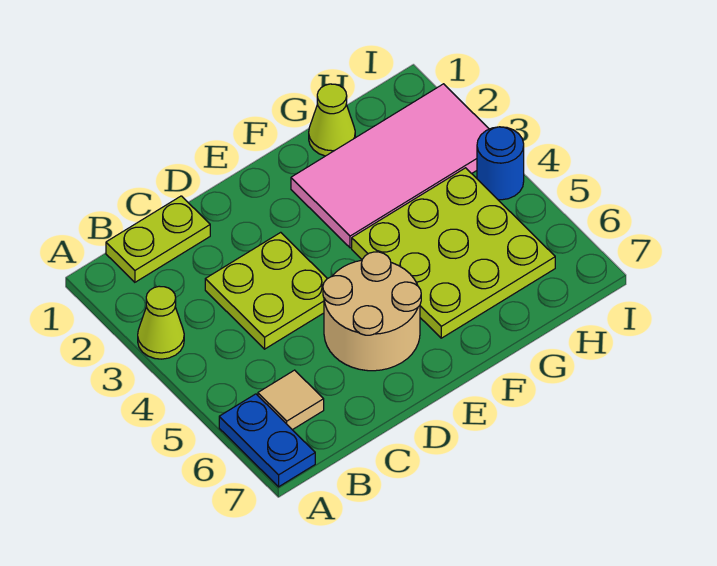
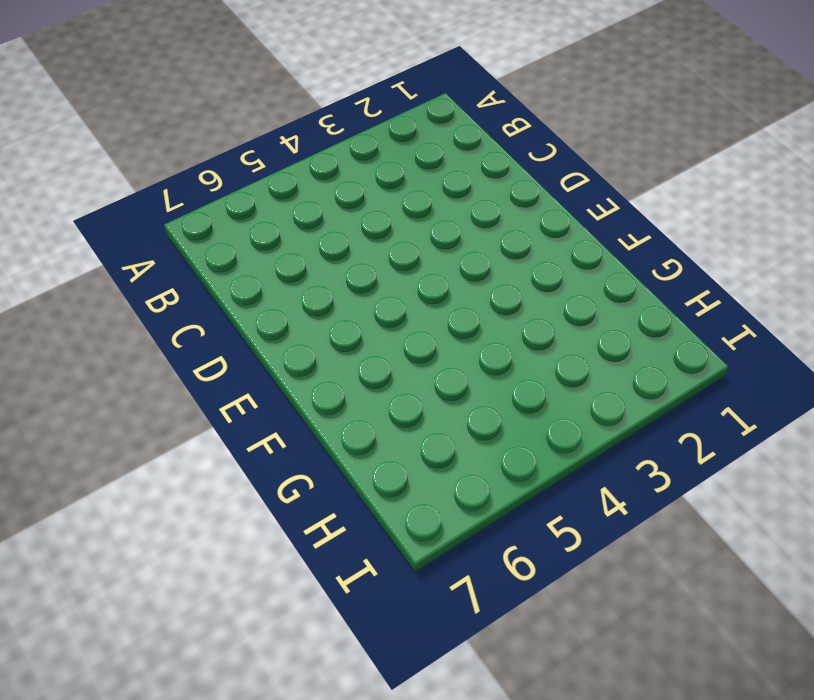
none -> lime cone A3 level 1
none -> blue plate A6:A7 level 1

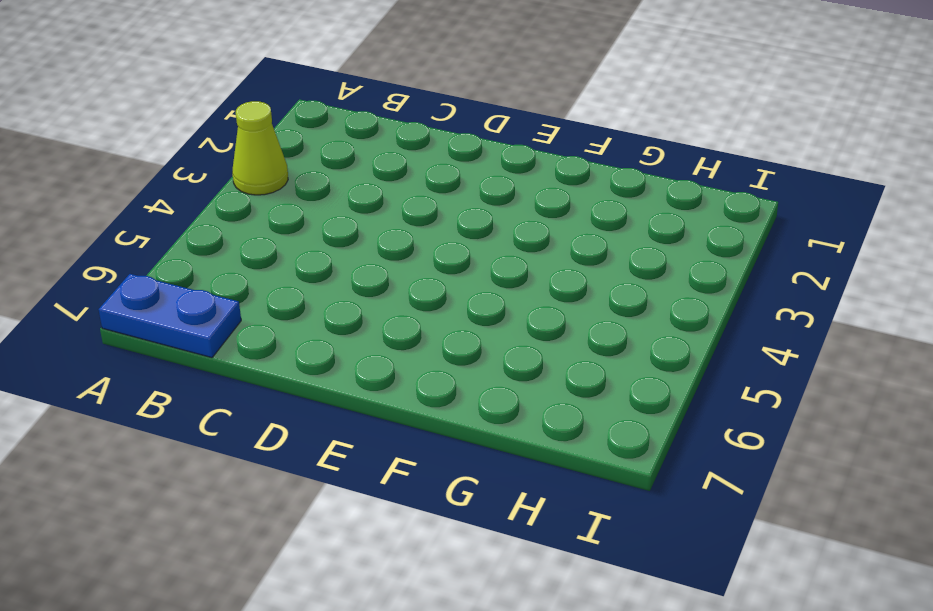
blue plate A7:B7 level 1 -> blue plate A6:A7 level 1
none -> lime plate B1:C1 level 1
none -> tan tile B6 level 1

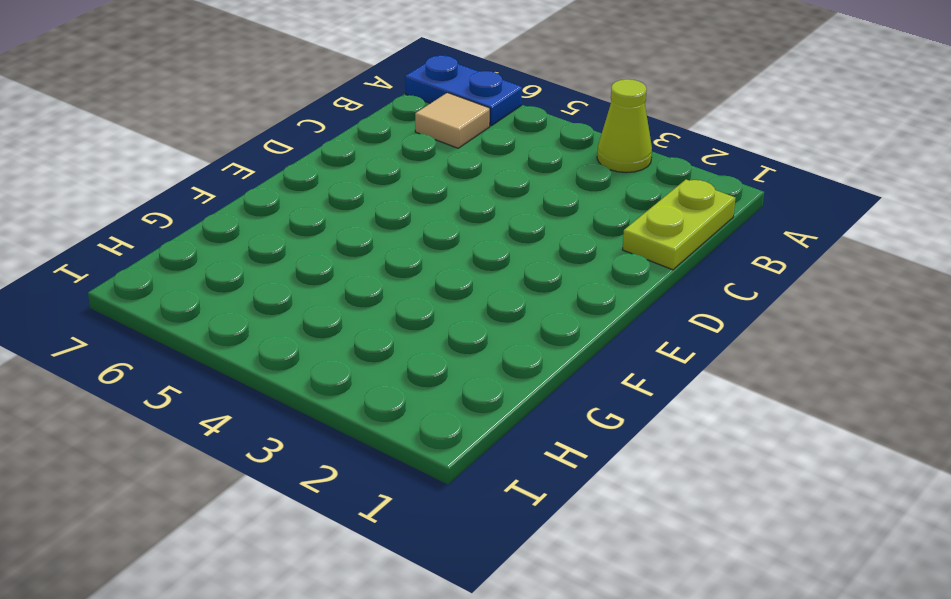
none -> lime plate C3:D4 level 1
none -> tan round brick D5:E6 level 1

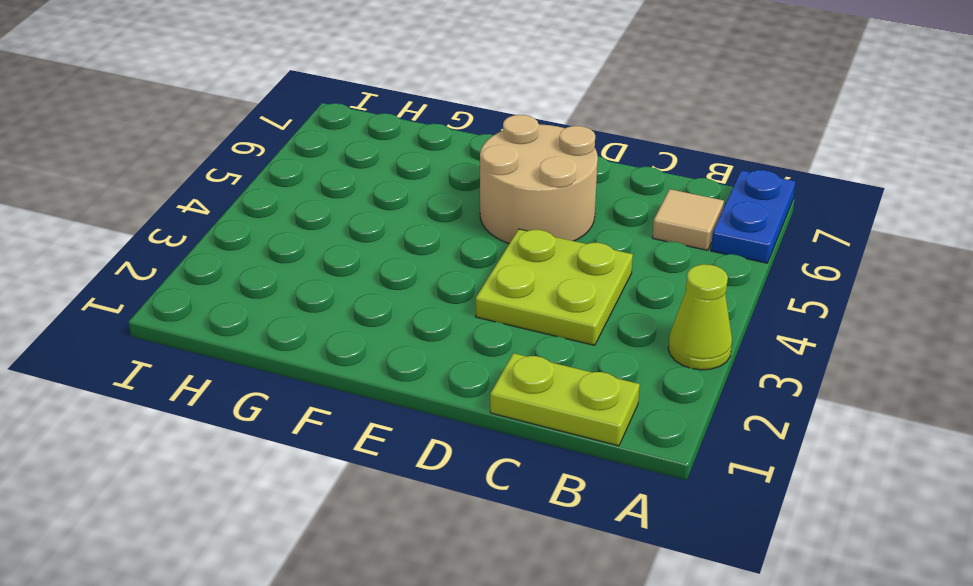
none -> pink tile F2:I3 level 1
none -> lime plate F4:H6 level 1

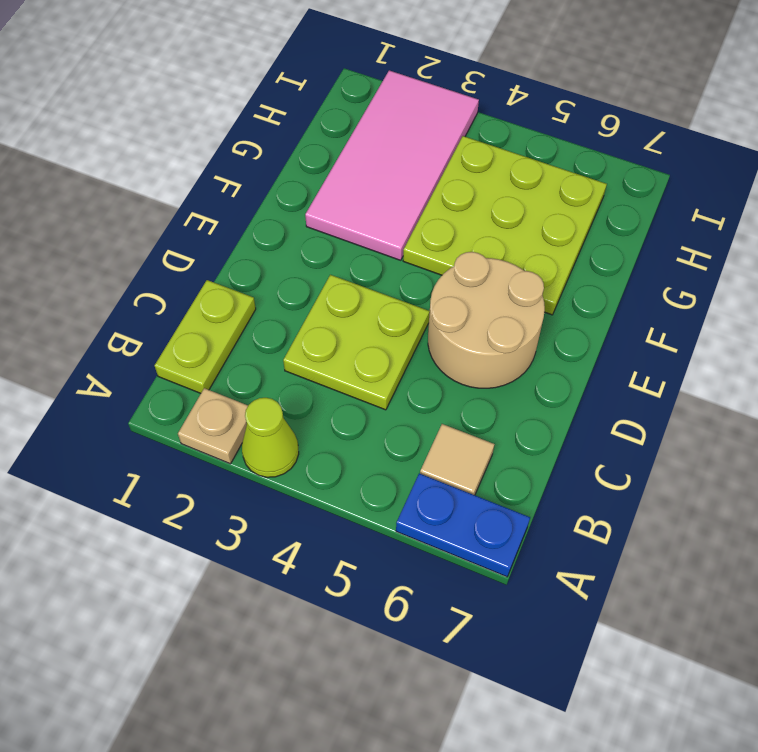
tan plate A2 level 1 -> none
none -> lime cone G1 level 1
none -> blue round brick I4 level 1

